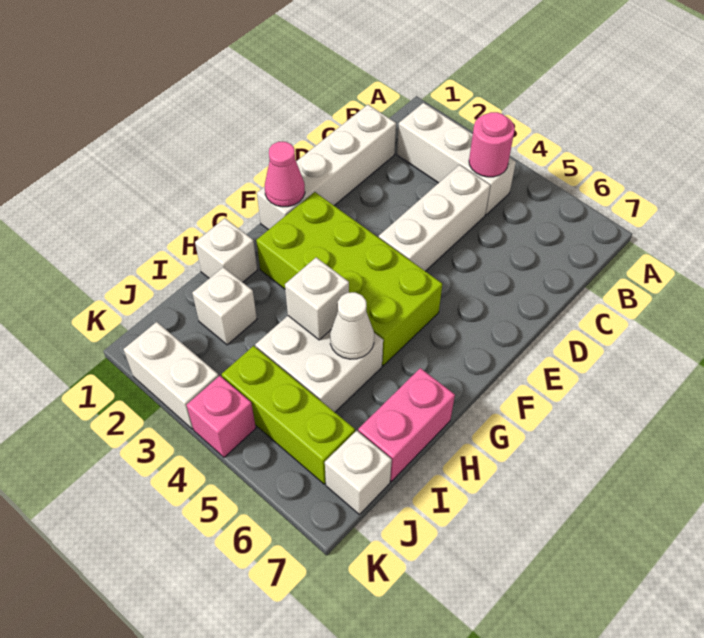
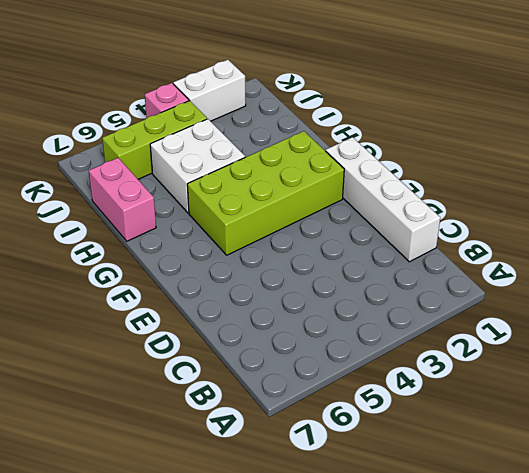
none -> white brick B2:B4 level 1
none -> white brick C4:E4 level 1
none -> white brick H1 level 1

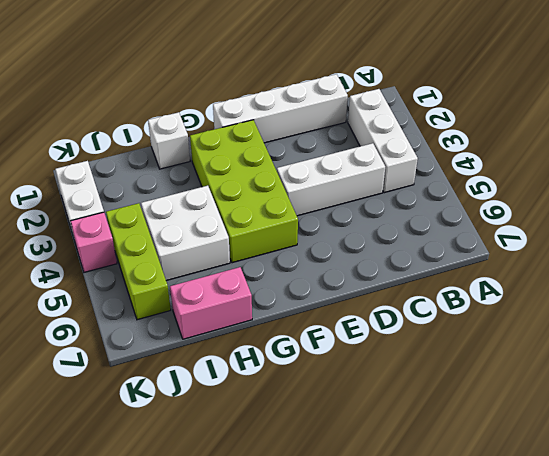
none -> white brick I2 level 1
none -> white brick J7 level 1
none -> pink round brick B4 level 2

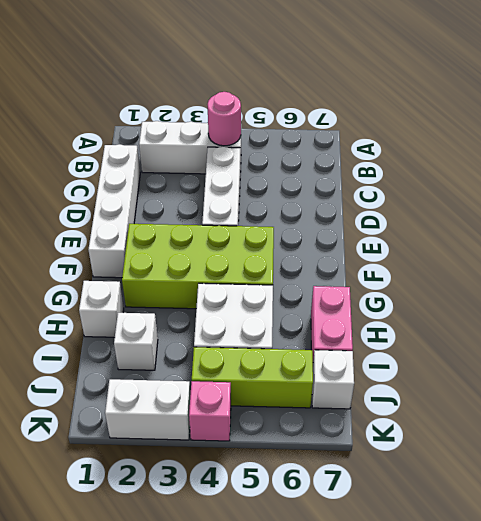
none -> pink cone F1 level 2
none -> white brick H4 level 2
none -> white cone H5 level 2

